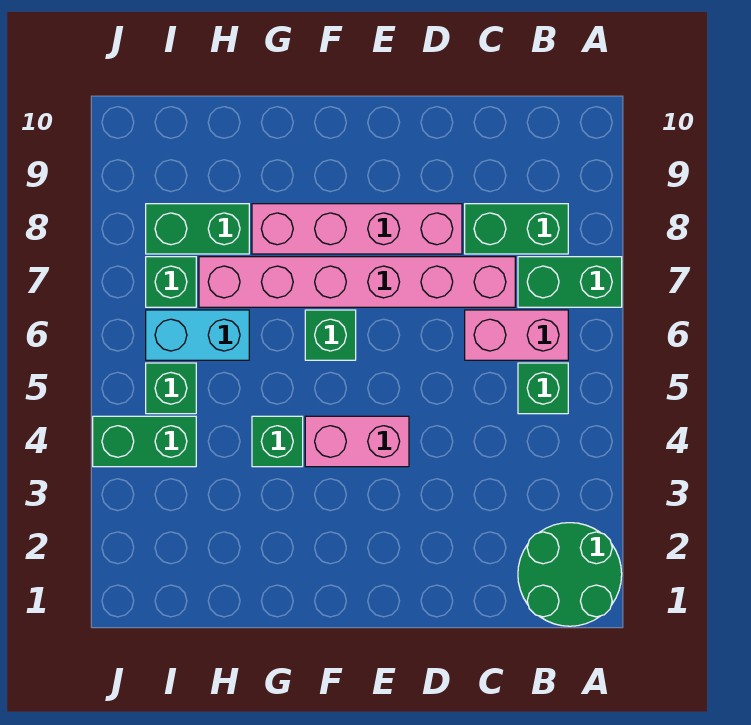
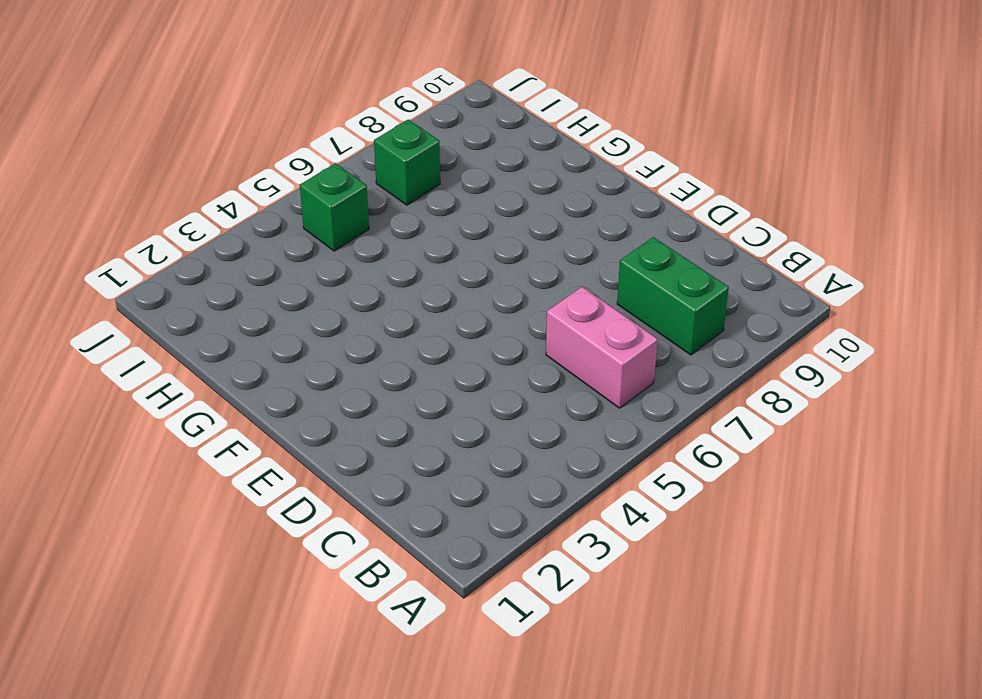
none -> green round brick A1:B2 level 1
none -> green brick A7:B7 level 1
none -> green brick B5 level 1

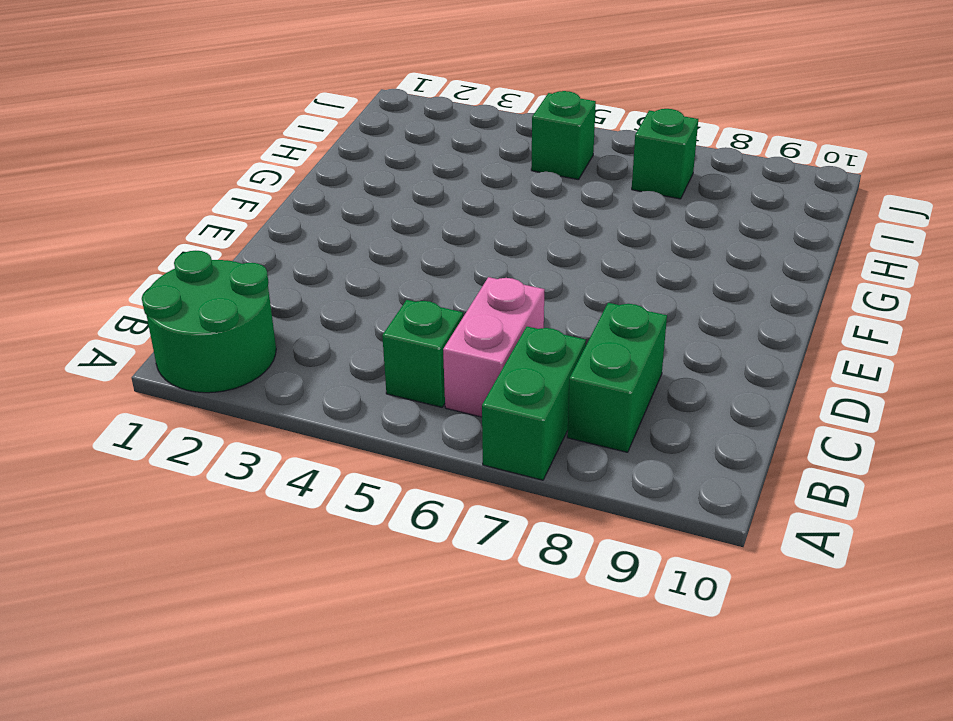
none -> pink brick C7:H7 level 1
none -> pink brick D8:G8 level 1
none -> pink brick E4:F4 level 1

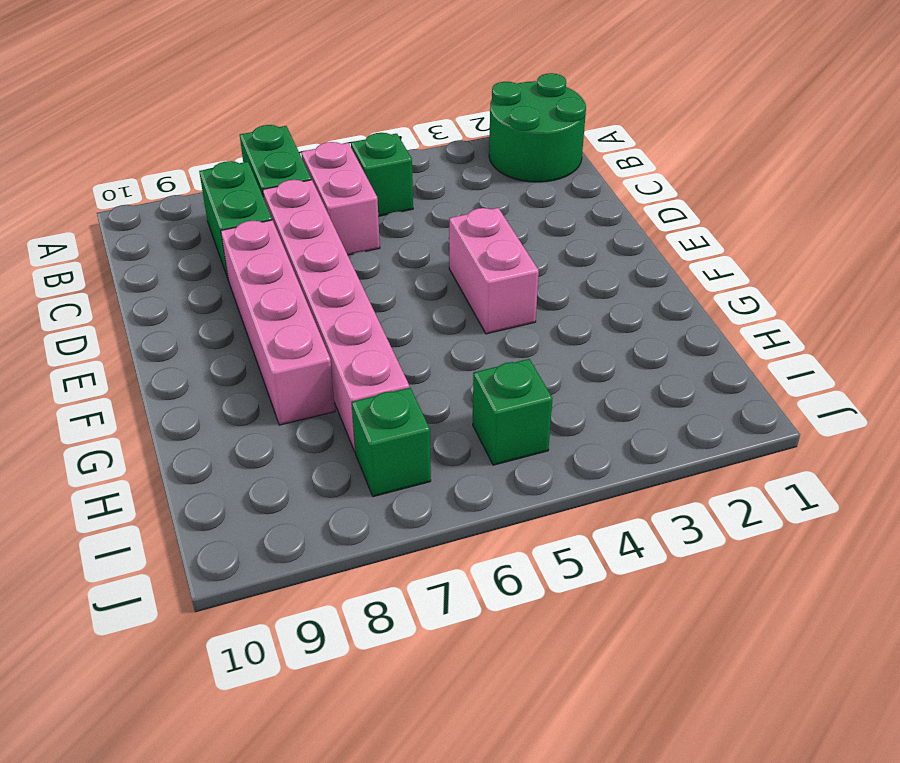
none -> green brick F6 level 1
none -> green brick G4 level 1
none -> cyan brick H6:I6 level 1

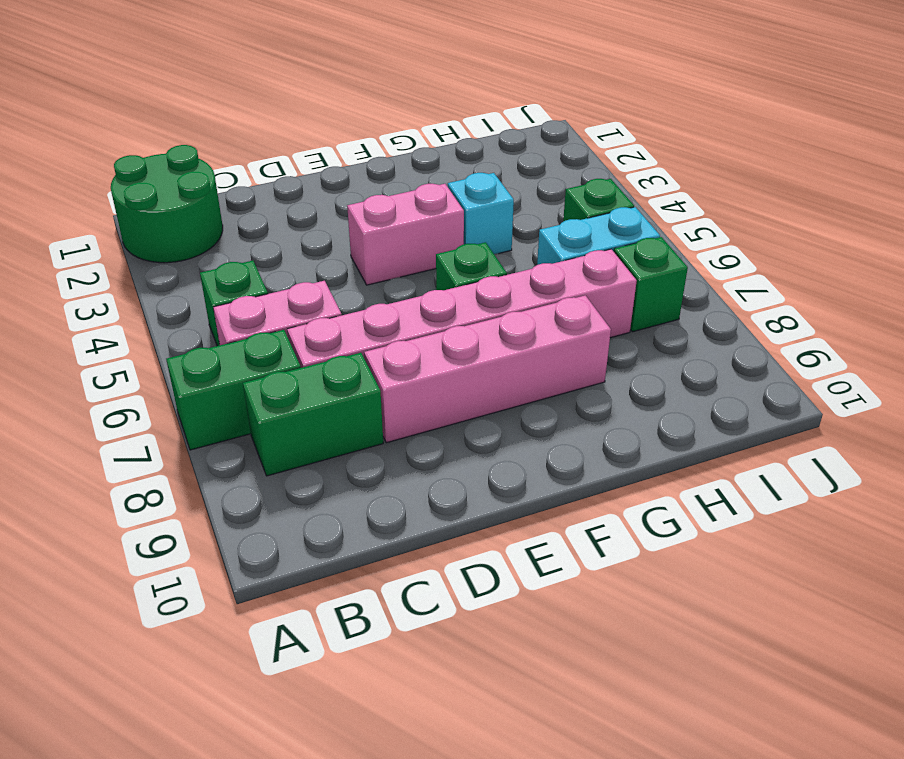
cyan brick G4 level 1 -> green brick G4 level 1
none -> green brick H8:I8 level 1
none -> green brick I4:J4 level 1

